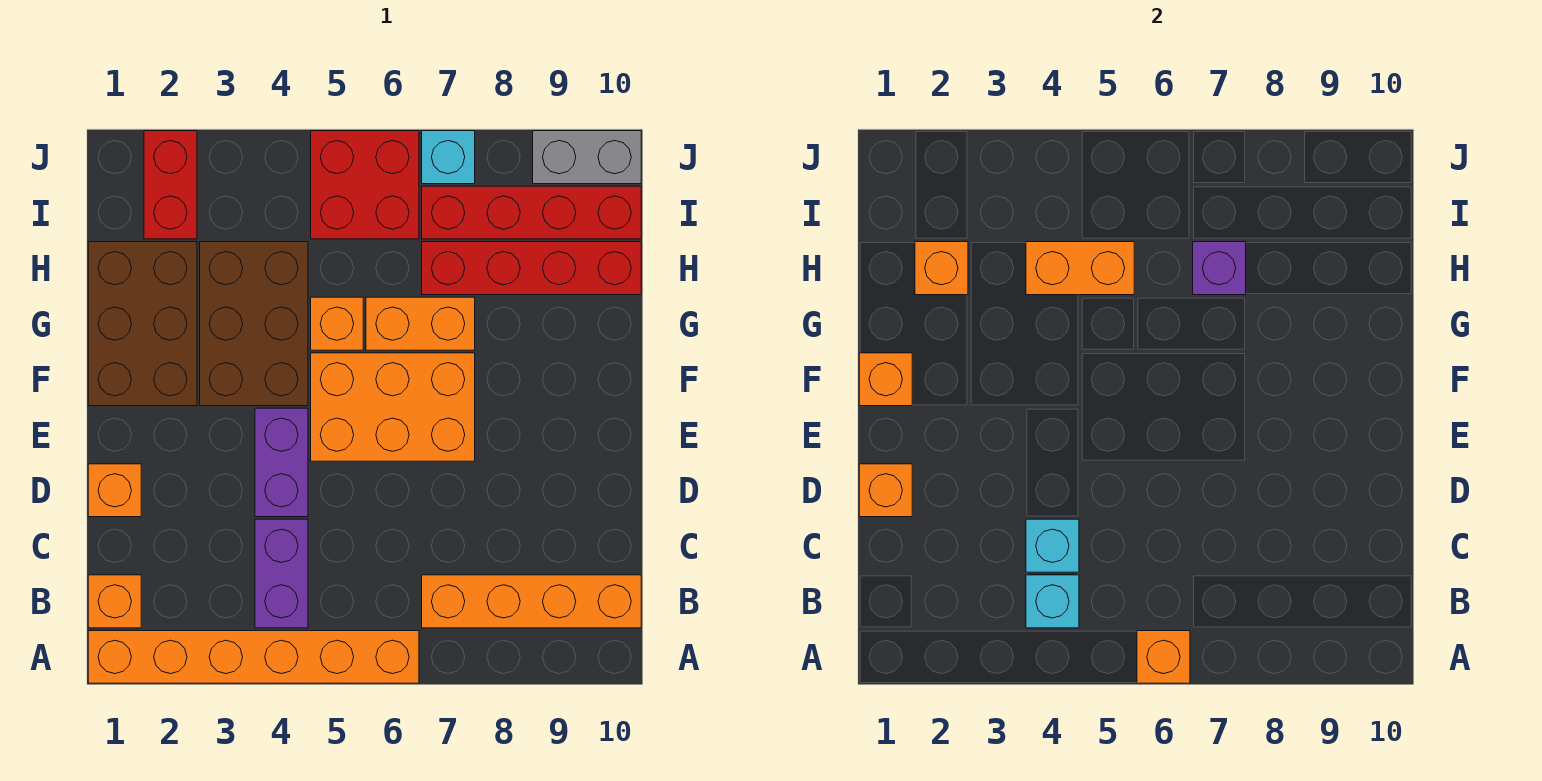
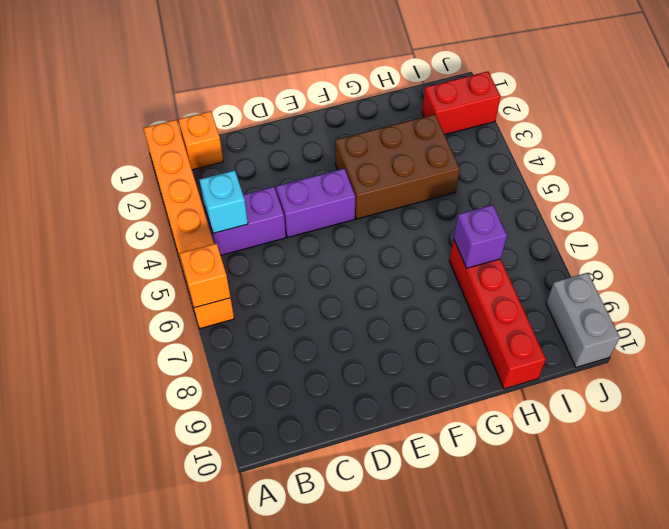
none -> orange brick B7:B10 level 1
none -> orange brick D1 level 1
none -> orange brick E5:F7 level 1

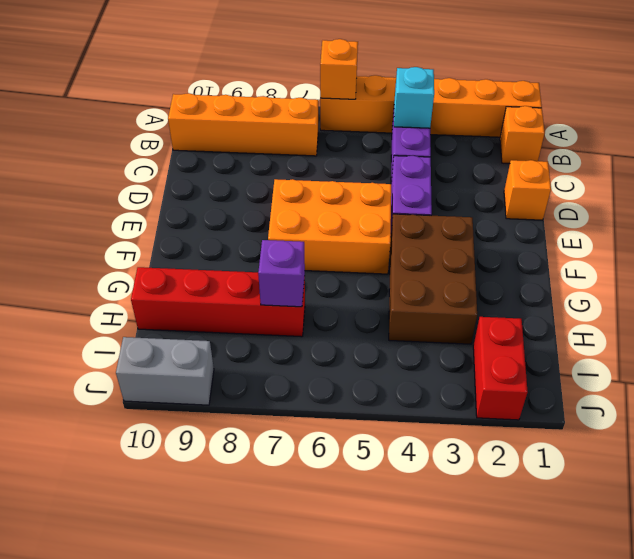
none -> brown brick F1:H2 level 1
none -> orange brick G5 level 1
none -> orange brick G6:G7 level 1

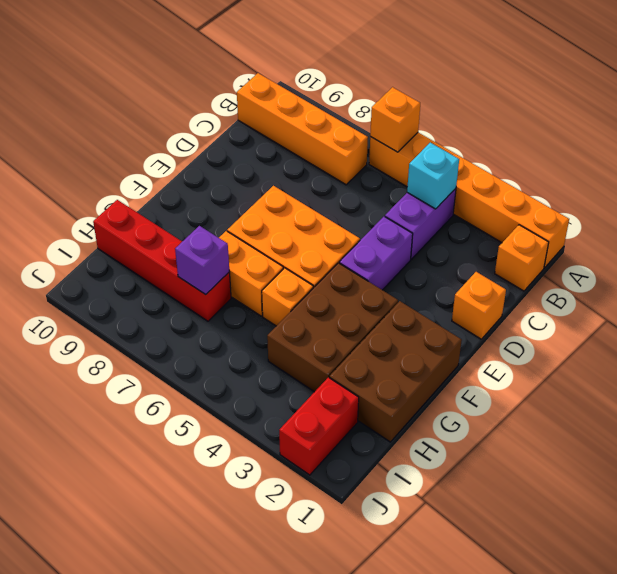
none -> red brick I5:J6 level 1
none -> red brick I7:I10 level 1
none -> cyan brick J7 level 1

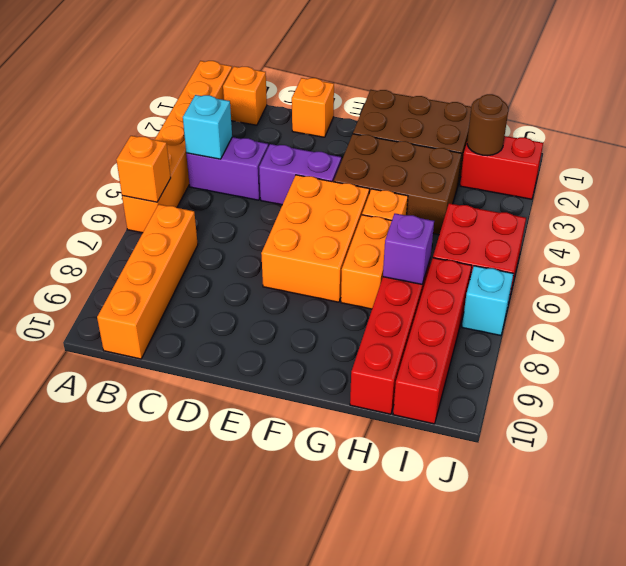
brown round brick I2 level 2 -> none
none -> grey brick J9:J10 level 1
none -> cyan brick C4 level 2
none -> orange brick D1 level 2

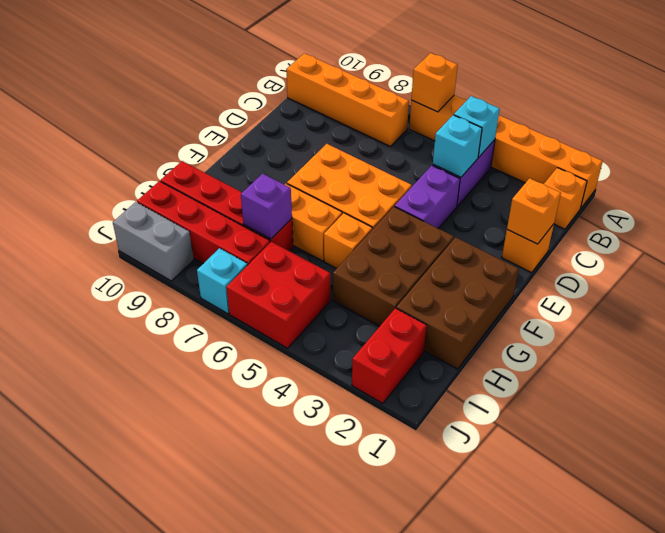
none -> orange brick F1 level 2
none -> orange brick H2 level 2
none -> orange brick H4:H5 level 2

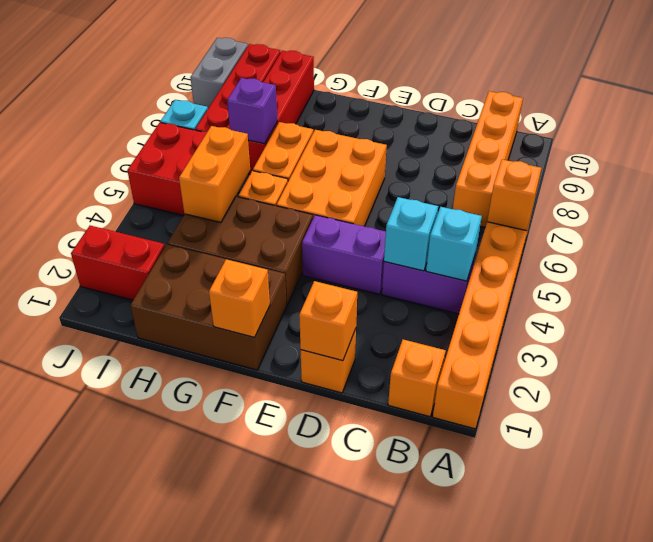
none -> orange brick H2 level 2

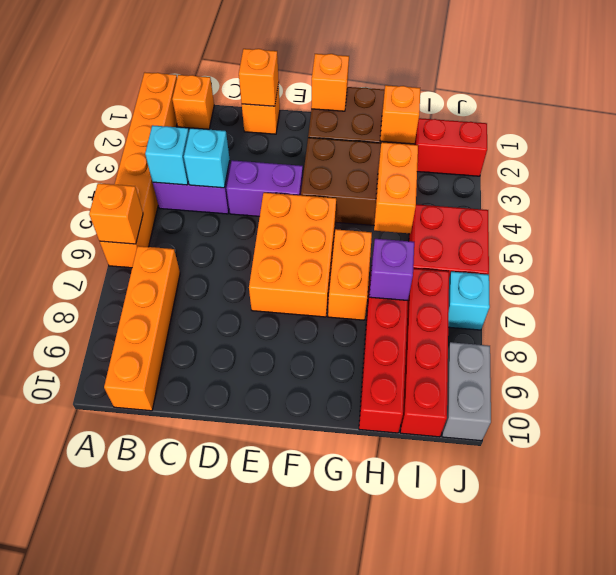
none -> orange brick G5 level 1

